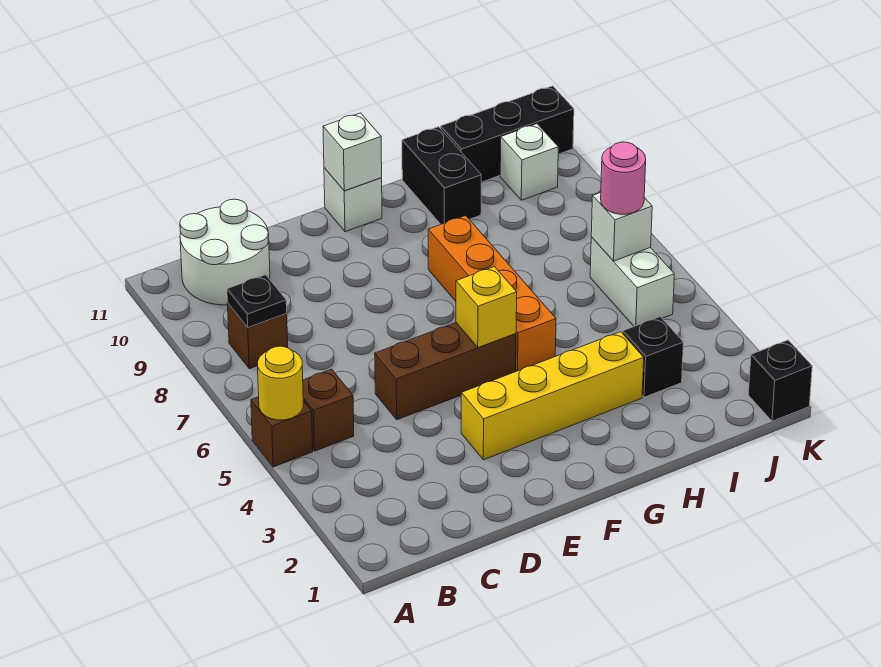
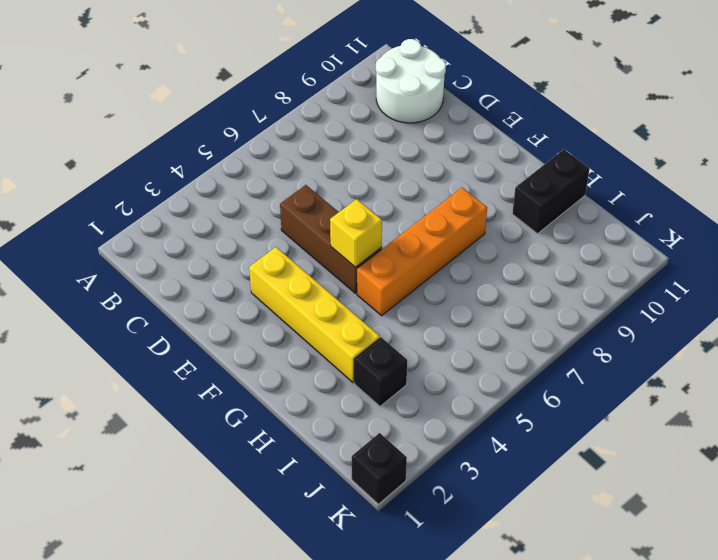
none -> brown brick A5 level 1
none -> brown brick B5 level 1
none -> brown brick B8 level 1

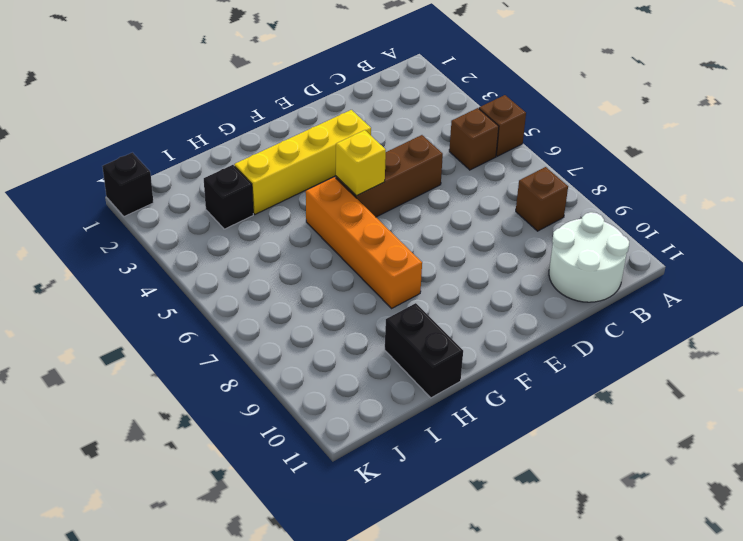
none -> white brick F11 level 1
none -> black brick I11:K11 level 1
none -> white brick J5:J6 level 1

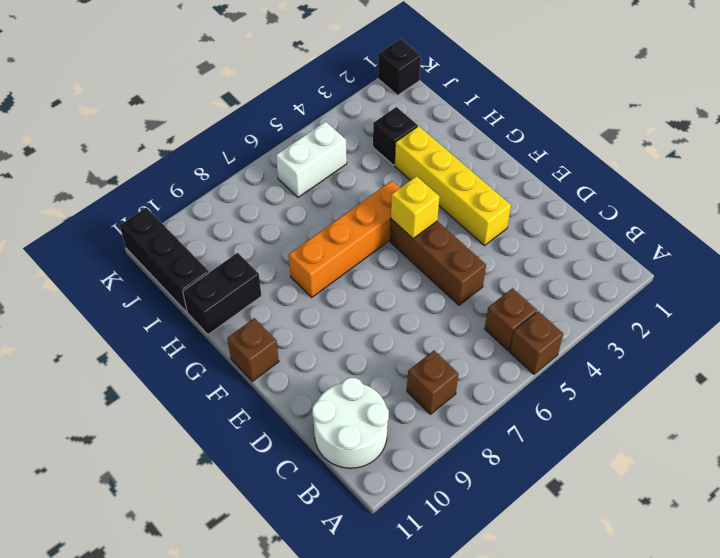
brown brick F11 level 1 -> white brick F11 level 1
none -> white brick J10 level 1
none -> yellow round brick A5 level 2
none -> black plate B8 level 2

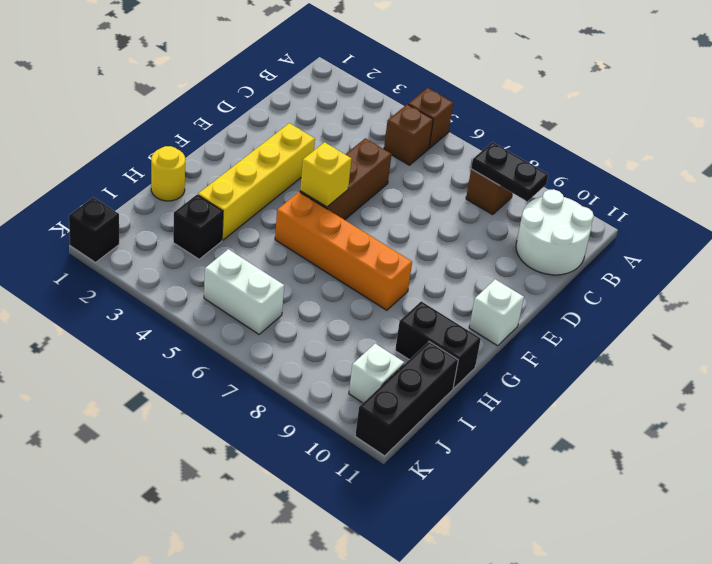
black plate B8:B9 level 2 -> black plate B8 level 2
yellow round brick H1 level 1 -> yellow round brick A5 level 2
none -> white brick F11 level 2
none -> white brick J6 level 2
none -> pink round brick J6 level 3

